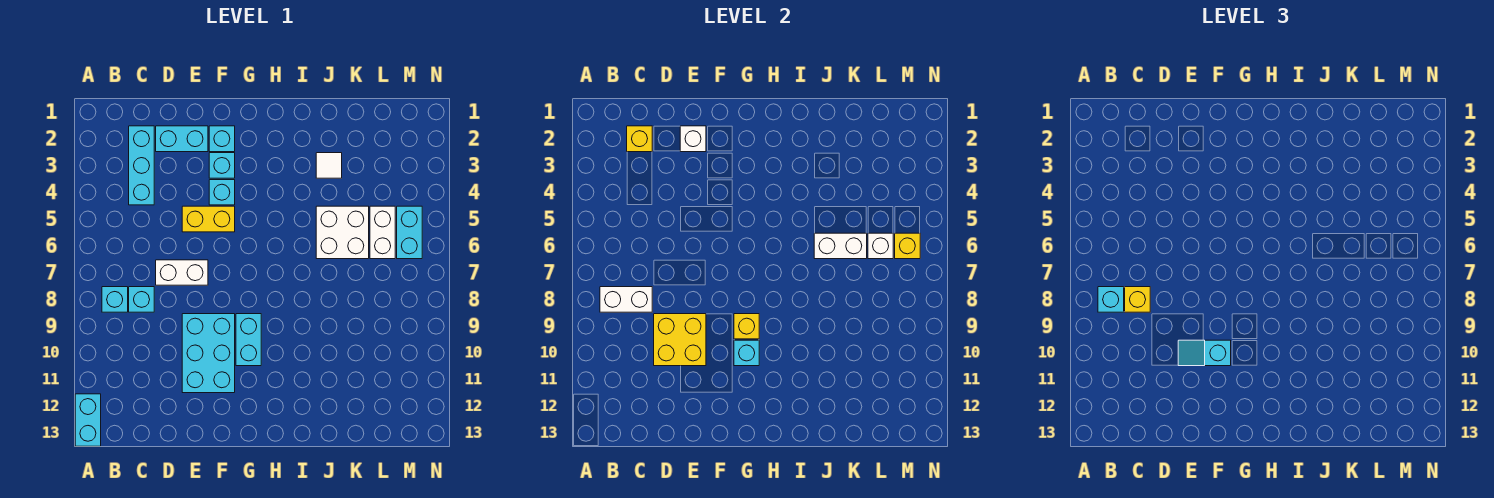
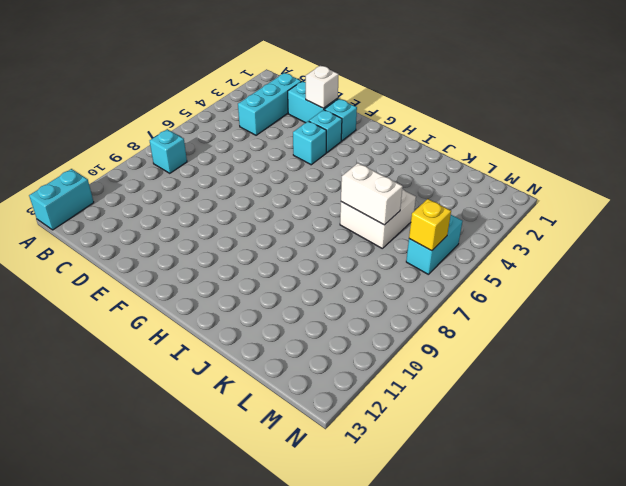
none -> cyan brick C8 level 1
none -> white brick D7:E7 level 1
none -> yellow brick E5:F5 level 1

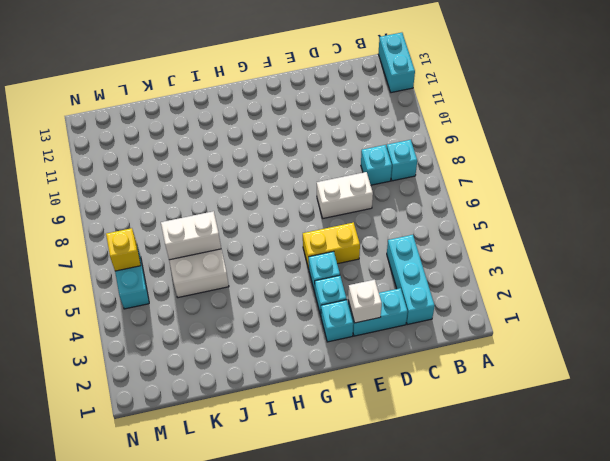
none -> cyan brick E9:F11 level 1
none -> cyan brick G9:G10 level 1
none -> white tile J3 level 1

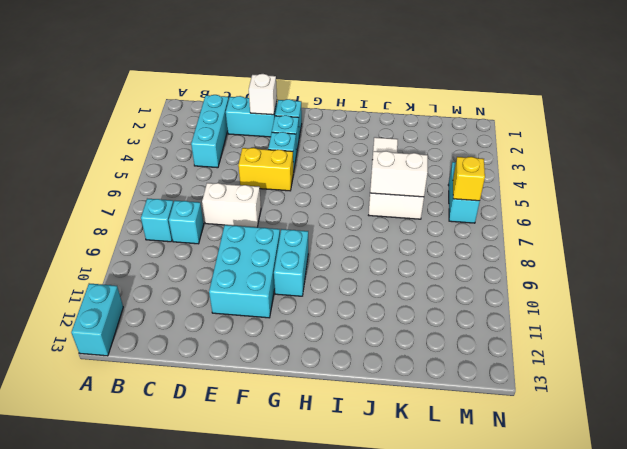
none -> white brick L5:L6 level 1
none -> white brick B8:C8 level 2
none -> yellow brick C2 level 2

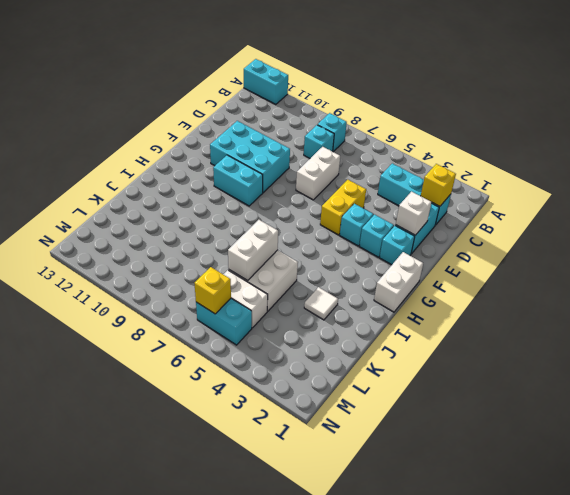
white brick G1:H1 level 1 -> white brick B8:C8 level 2
none -> yellow brick D9:E10 level 2
none -> yellow brick G9 level 2
none -> cyan brick G10 level 2

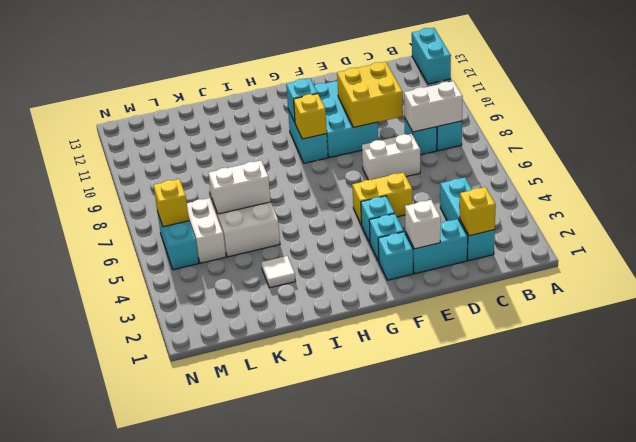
none -> white brick L6 level 2
none -> cyan brick B8 level 3
none -> yellow brick C8 level 3

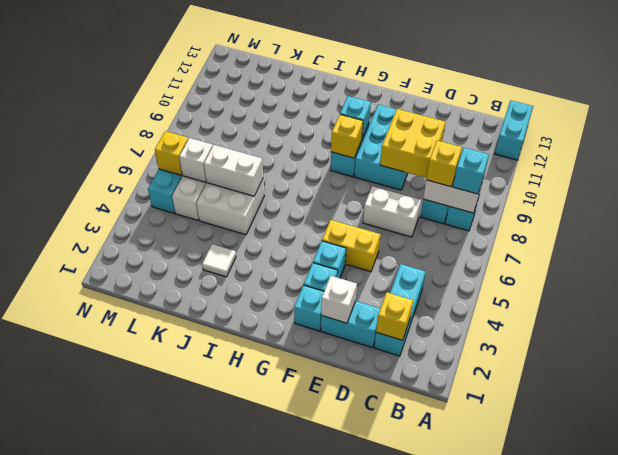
none -> cyan slope E10:F10 level 3 top F

